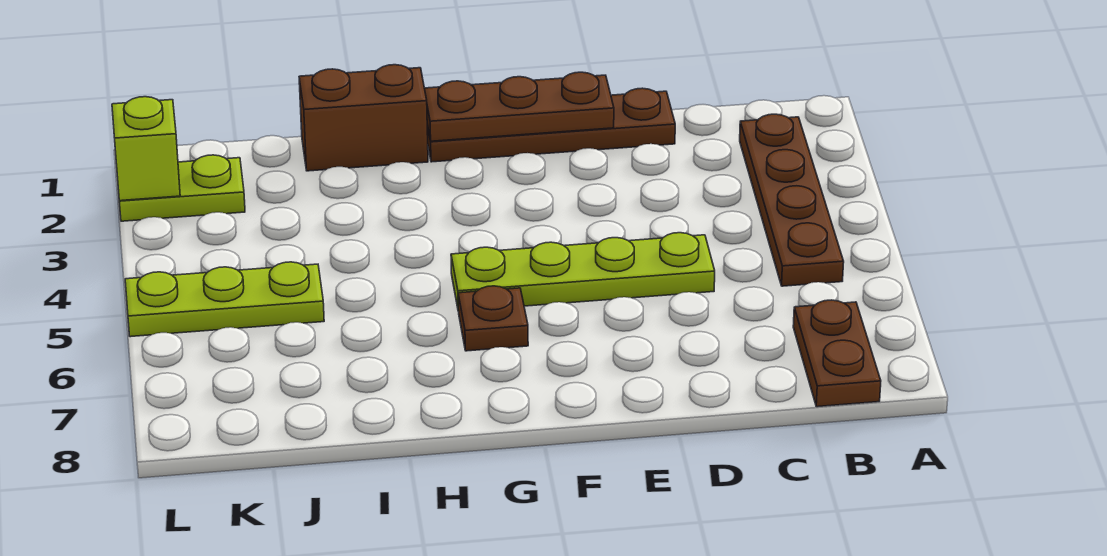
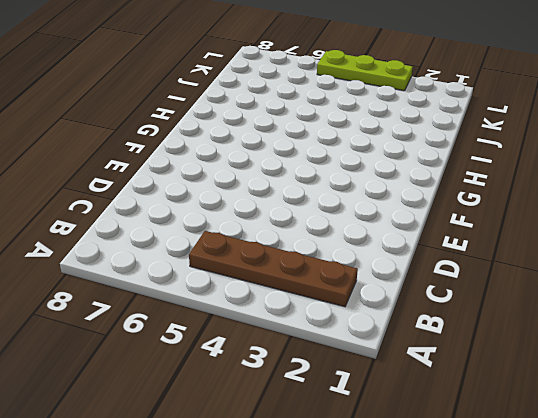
lime plate L3:L5 level 1 -> lime plate J5:L5 level 1
none -> brown plate B7:B8 level 1
none -> brown plate D1:G1 level 1

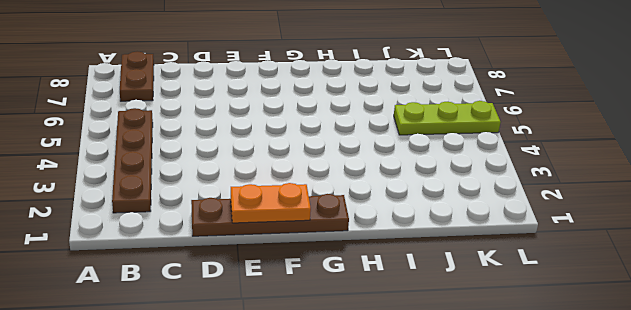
orange plate E1:F1 level 2 -> brown plate E1:G1 level 2
none -> lime plate D5:G5 level 1
none -> brown plate G6 level 1

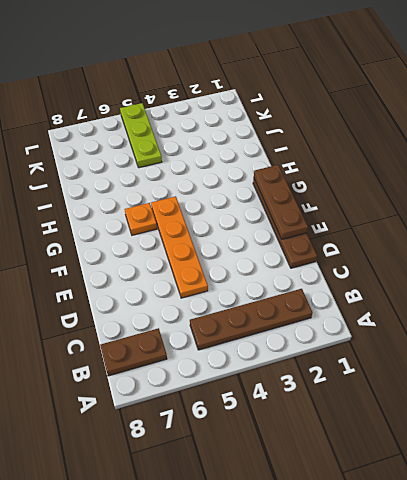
orange plate D5:G5 level 1 -> lime plate D5:G5 level 1
orange plate G6 level 1 -> brown plate G6 level 1
none -> brown brick H1:I1 level 1
none -> lime plate K2:L2 level 1

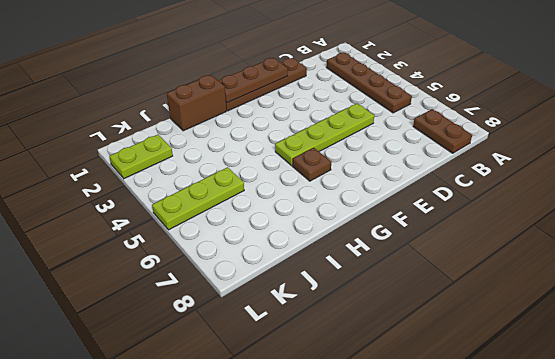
none -> lime brick L2 level 2

